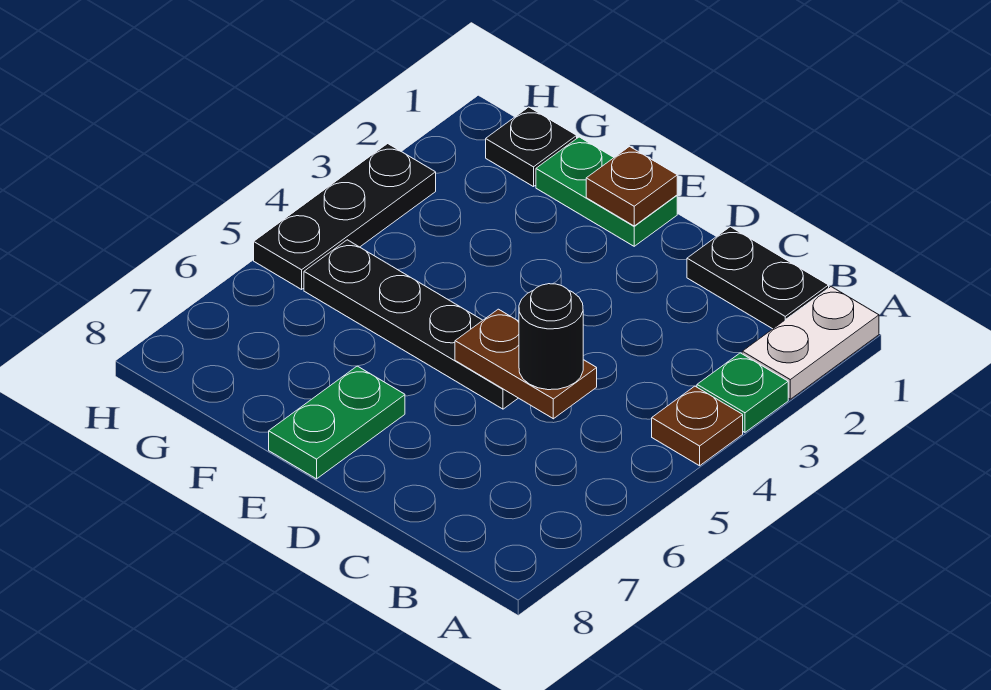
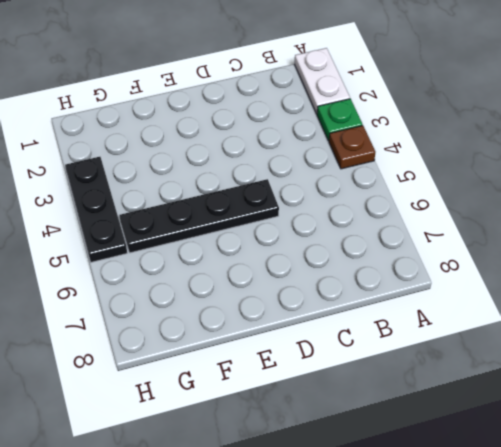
none -> black plate B1:C1 level 1
none -> green plate E1:F1 level 1
none -> green plate E7:E8 level 1

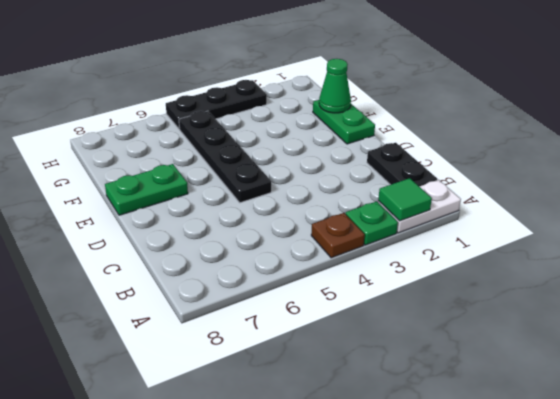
green tile A2 level 2 -> none
green cone F1 level 2 -> none
none -> black plate G1 level 1
none -> brown plate C5:D5 level 2
none -> brown plate E1 level 2

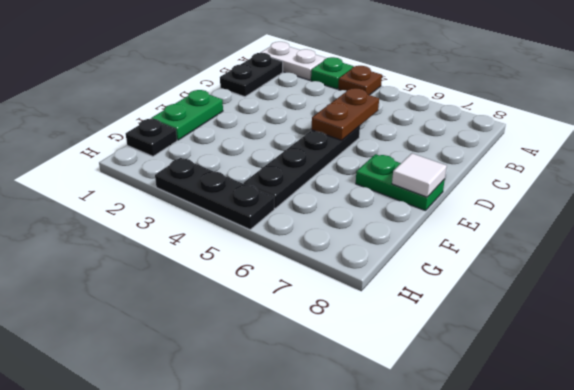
white tile E8 level 2 -> none
none -> brown plate E1 level 2
none -> black round brick C5 level 3

